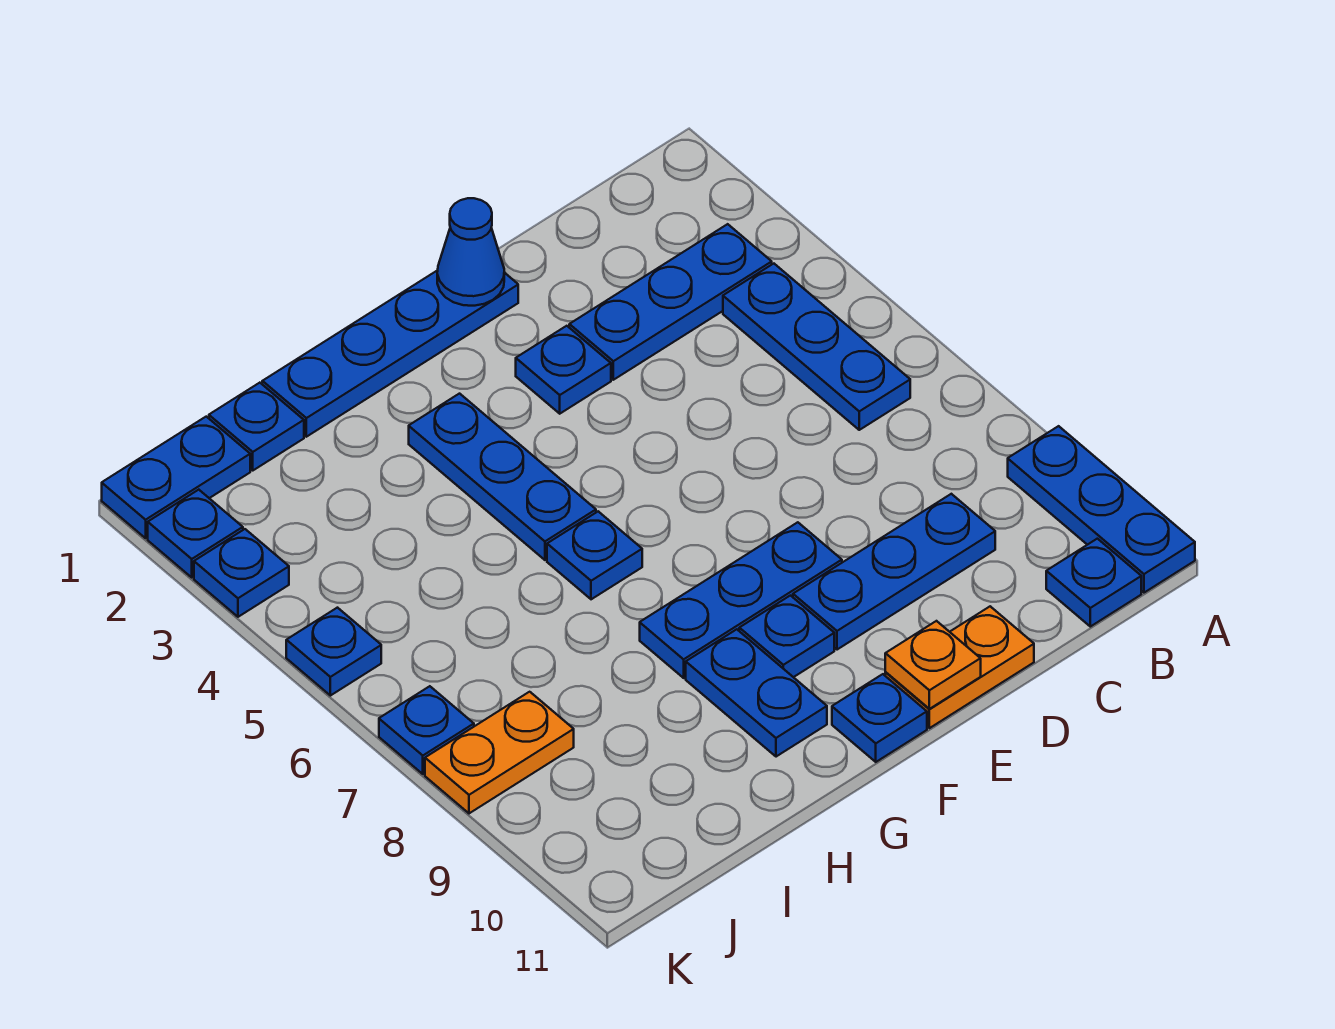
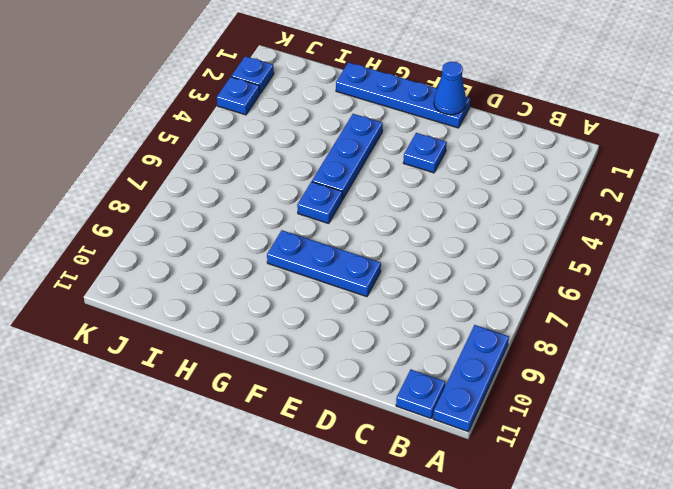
none -> blue plate B3:D3 level 1
none -> blue plate B4:B6 level 1
none -> blue plate C9:E9 level 1

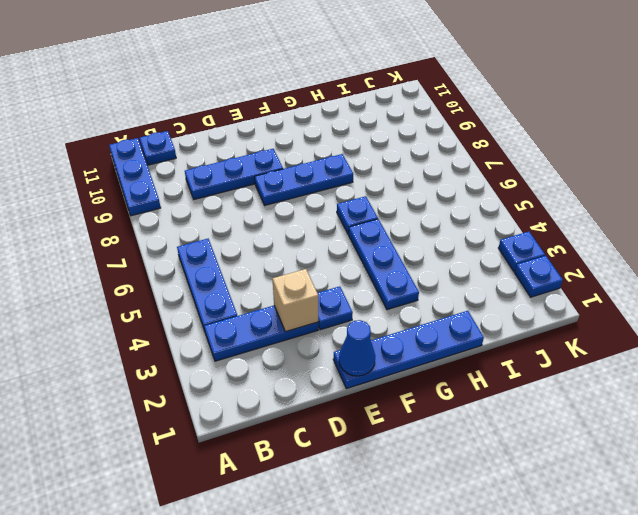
tan brick D3 level 2 -> none
none -> orange plate D11:E11 level 1
none -> blue plate F9 level 1
none -> blue plate F11 level 1

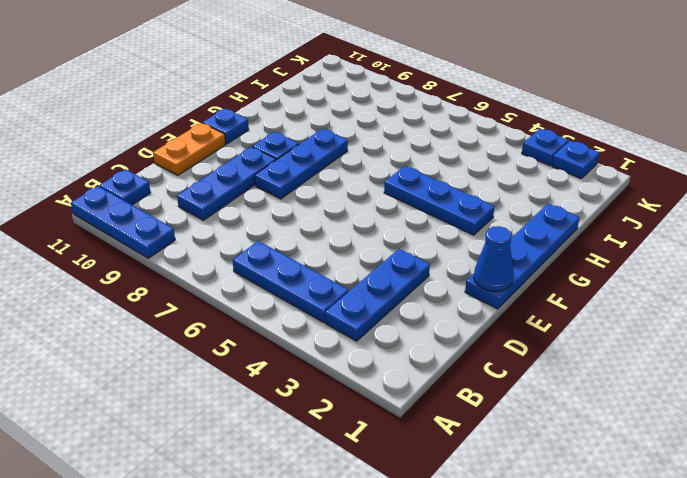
none -> blue plate E3 level 1
none -> blue plate G6 level 1
none -> blue plate G9:G10 level 1

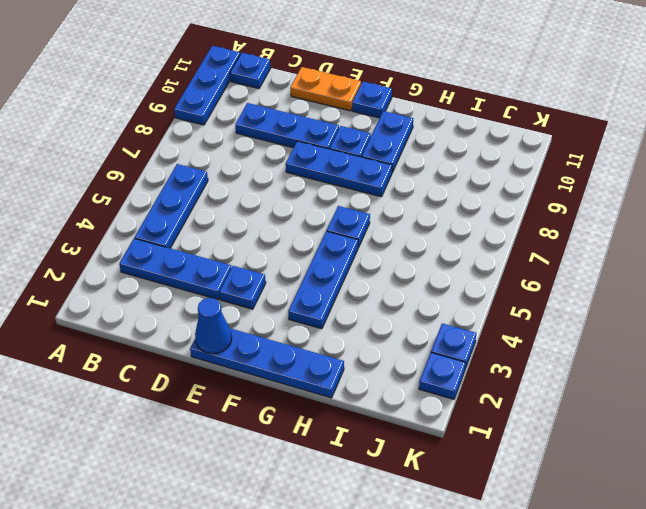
none -> blue plate I1 level 1
none -> blue plate J1:K1 level 1
none -> orange plate J8:K8 level 1

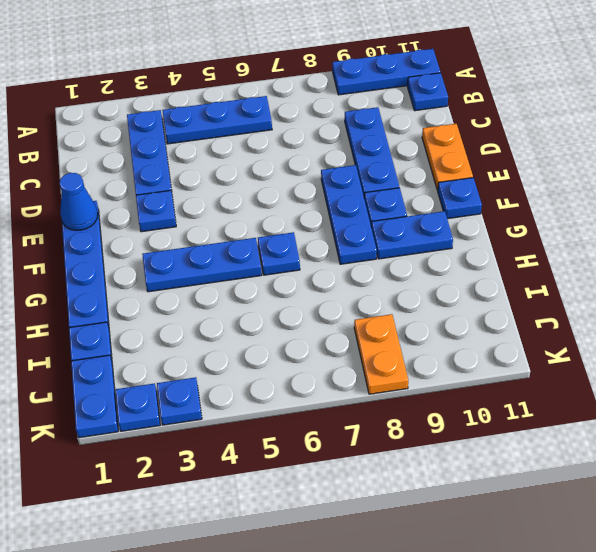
none -> blue plate K5 level 1
none -> blue plate K7 level 1
none -> orange plate E11 level 2

